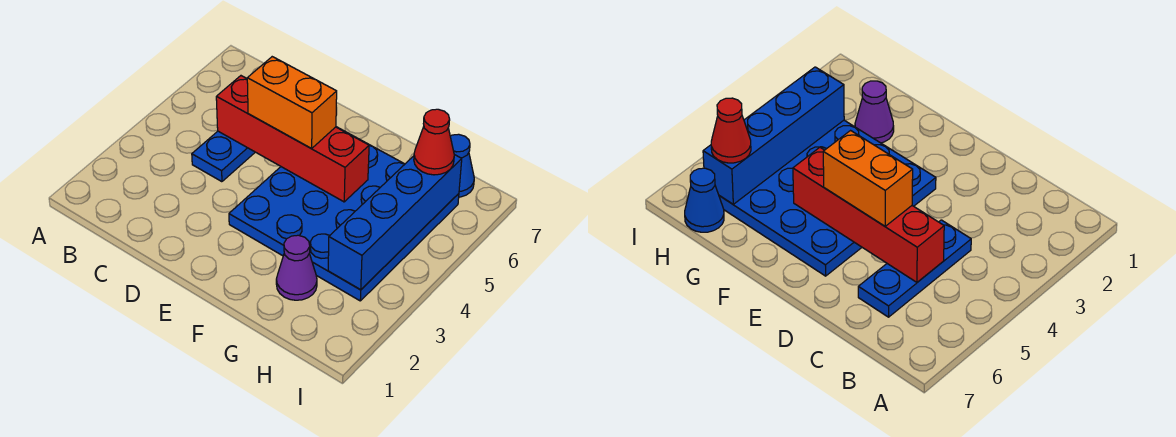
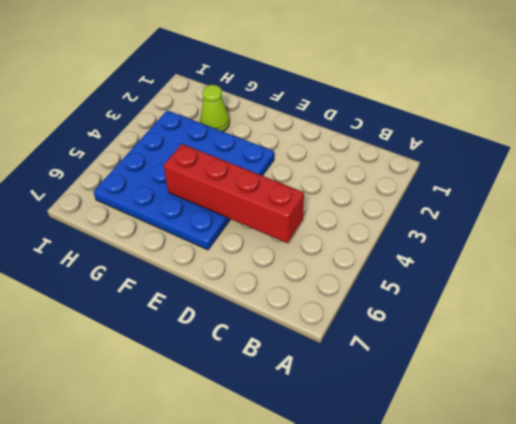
lime cone G2 level 1 -> purple cone G2 level 1
none -> blue plate C4:C6 level 1
none -> blue cone H7 level 1

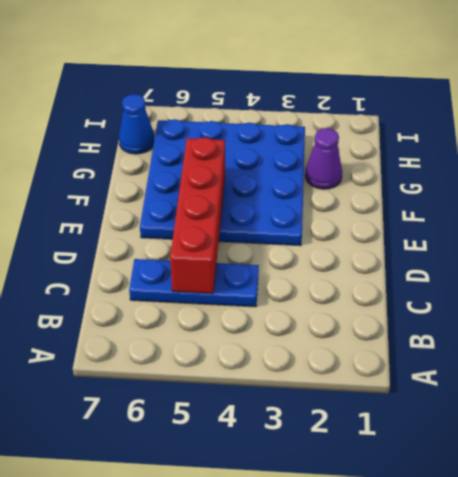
none -> blue brick H3:H6 level 2
none -> orange brick D5:E5 level 3

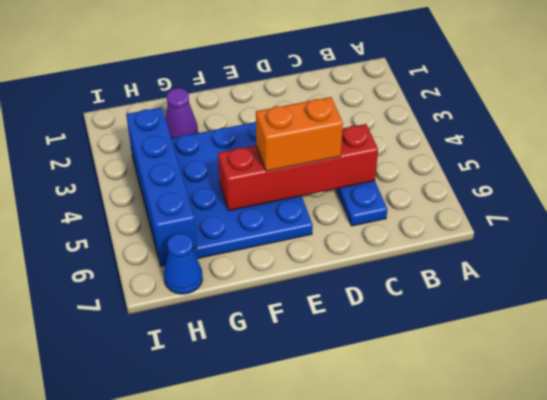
none -> red cone H6 level 3

